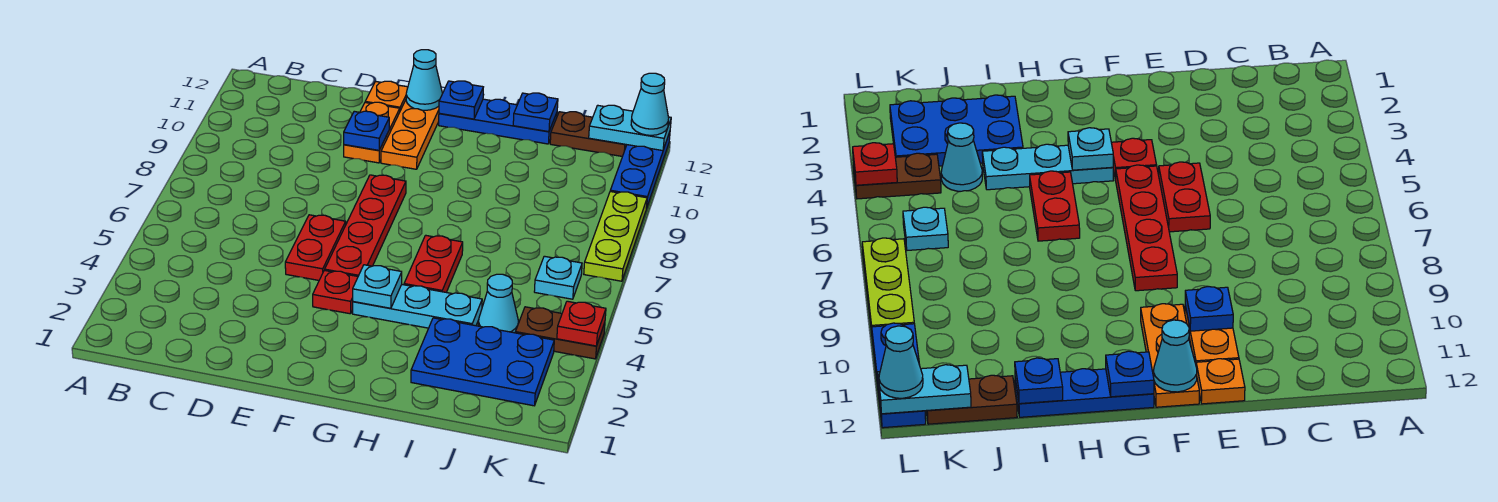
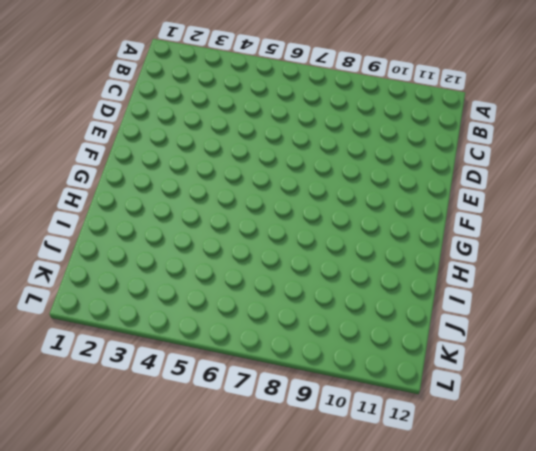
none -> red plate E5:E6 level 1
none -> orange plate E10:E11 level 1
none -> orange plate E12 level 1

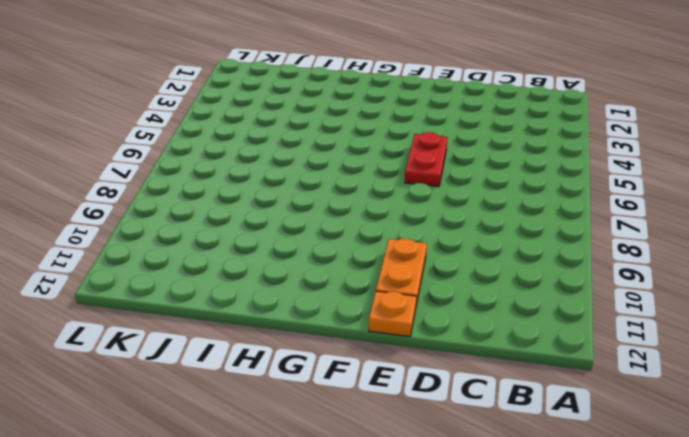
none -> red plate F4 level 1
none -> red plate F5:F8 level 1
none -> orange plate F10:F12 level 1

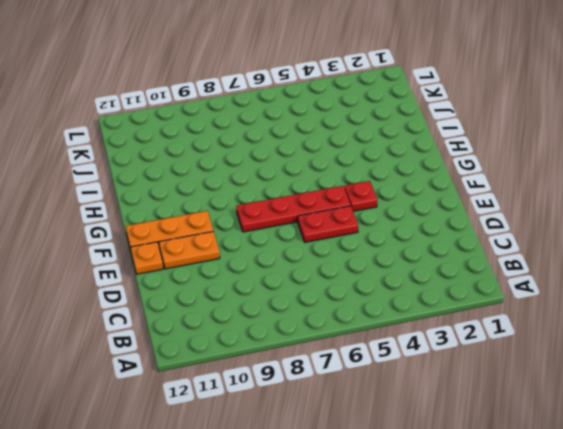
none -> cyan plate G4:I4 level 1
none -> blue plate G12:I12 level 1
none -> red plate H5:H6 level 1

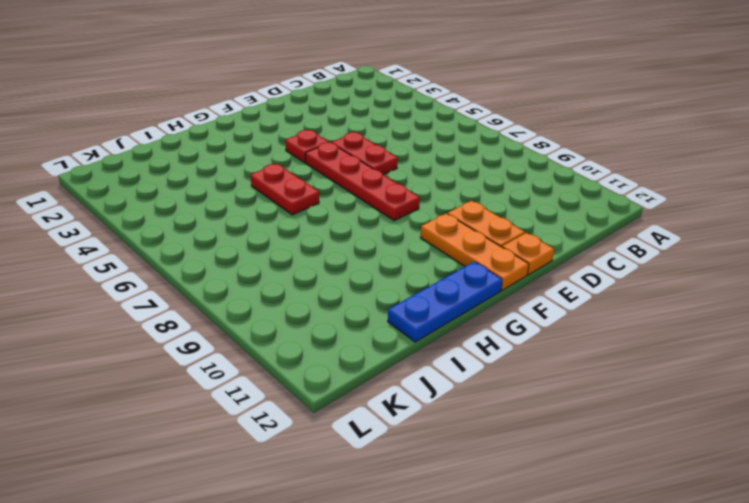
none -> cyan plate G4:I4 level 1
none -> blue plate I2:K3 level 1
none -> cyan cone J4 level 1

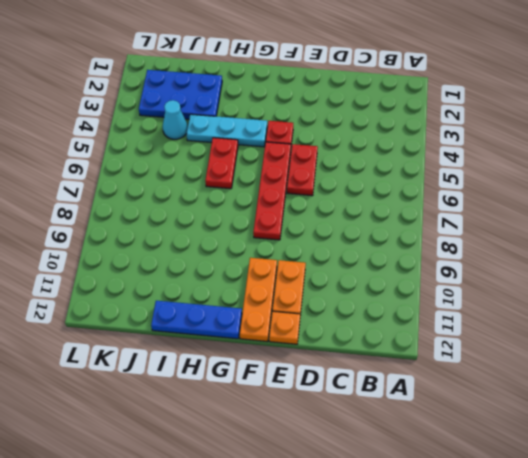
none -> brown plate J12:K12 level 1
none -> brown plate K4:L4 level 1
none -> cyan plate K6 level 1

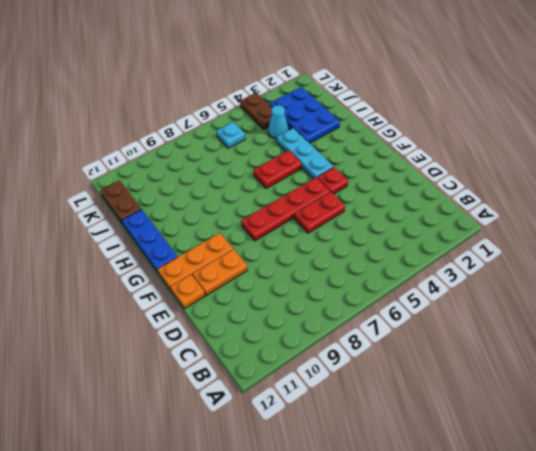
none -> lime plate L7:L9 level 1
none -> blue plate L10:L12 level 1
none -> blue plate E10 level 2

